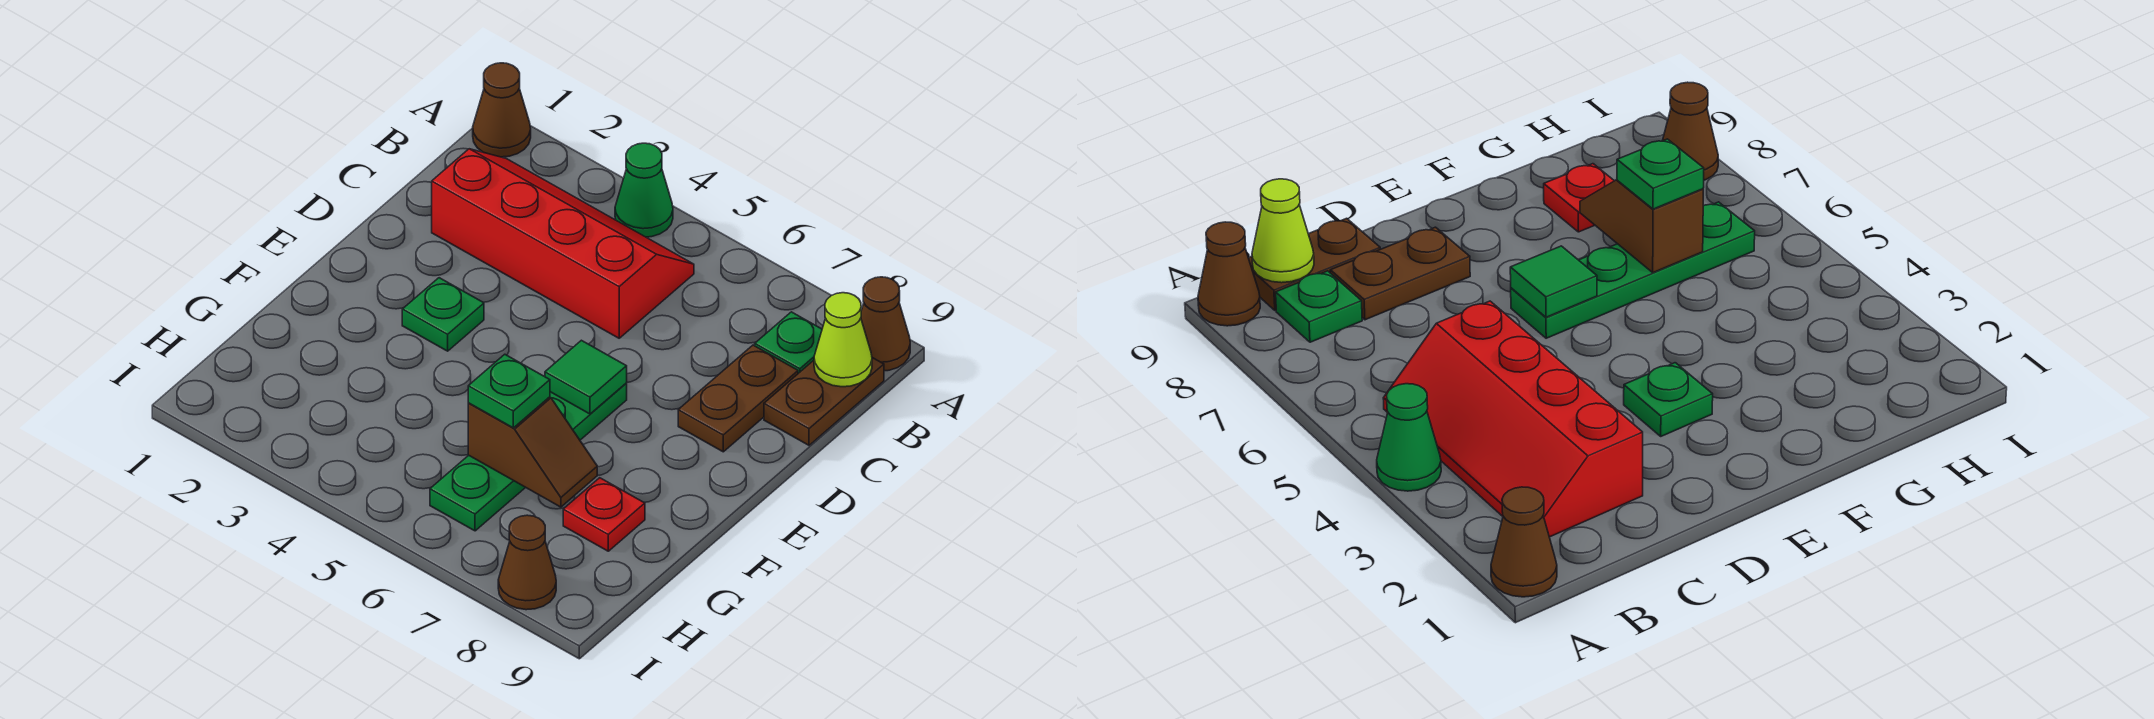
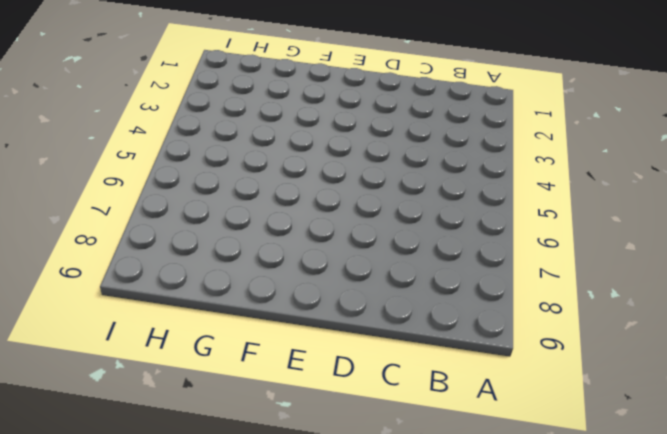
none -> brown cone A1 level 1
none -> green cone A4 level 1
none -> brown cone A9 level 1

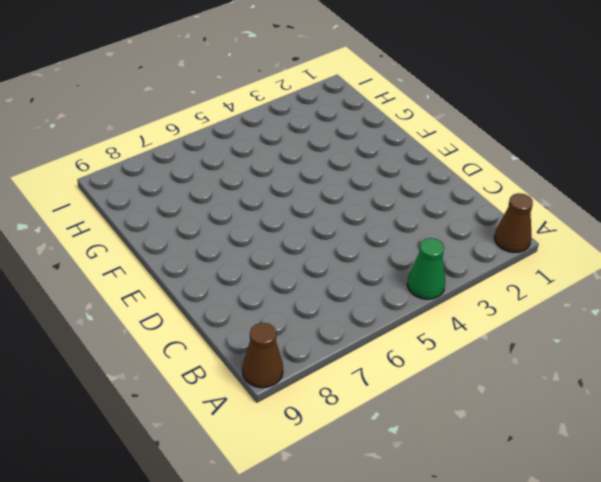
none -> red slope B2:C5 level 1 top C
none -> green plate B8 level 1
none -> brown plate B9:C9 level 1

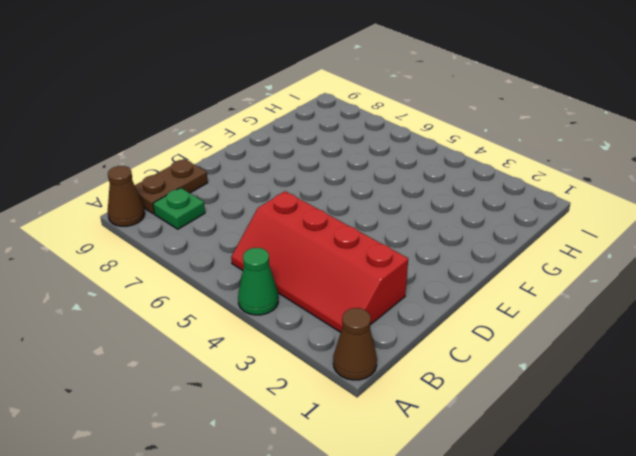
none -> brown plate C8:D8 level 1
none -> green plate E3 level 1
none -> green plate E6:H6 level 1

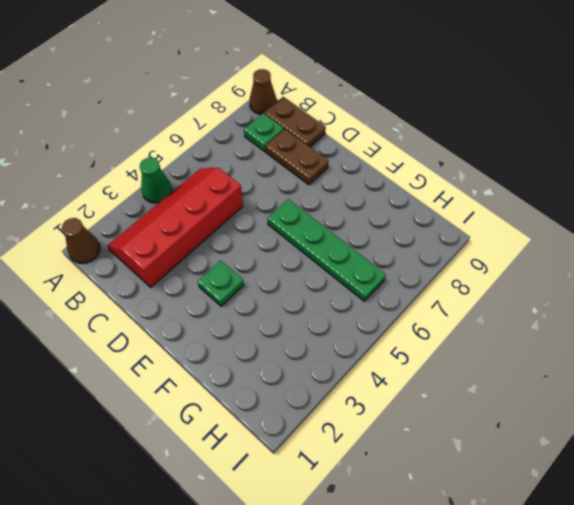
none -> red plate G8 level 1
none -> brown cone I8 level 1
none -> lime cone B9 level 2

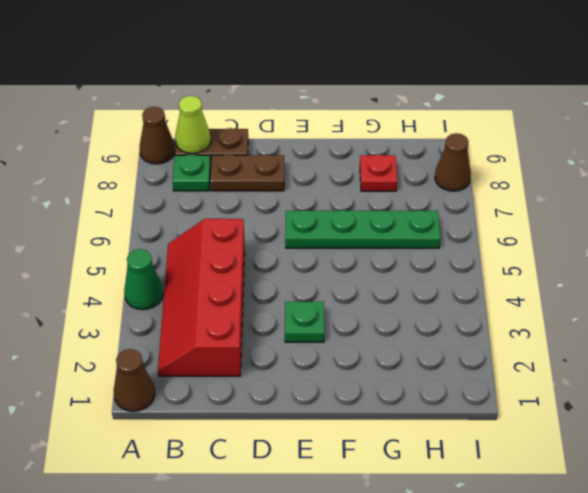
none -> green tile E6 level 2
none -> brown slope G6:G7 level 2 top 6
none -> green plate G6 level 3

